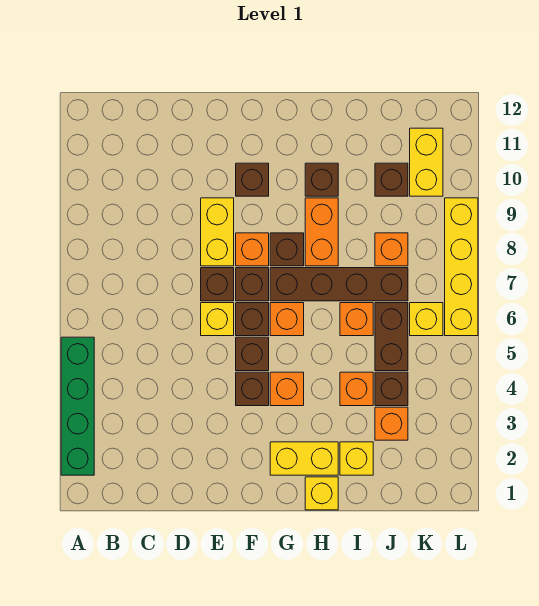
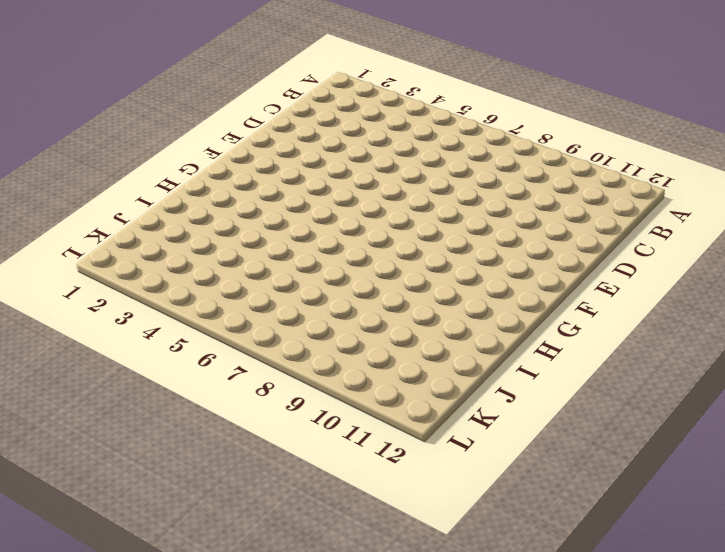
none -> green brick A2:A5 level 1
none -> yellow brick E6 level 1
none -> brown brick E7 level 1

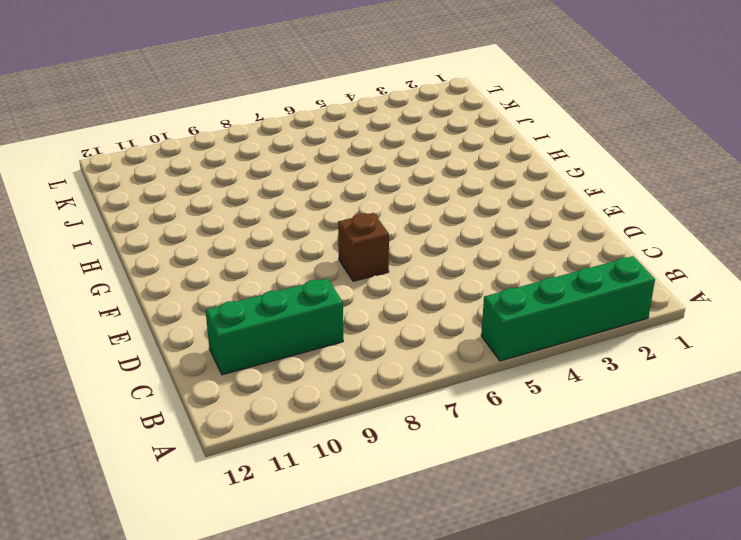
green brick C9:C11 level 1 -> none
none -> yellow brick E6 level 1
none -> yellow brick E8:E9 level 1
none -> brown brick F4 level 1

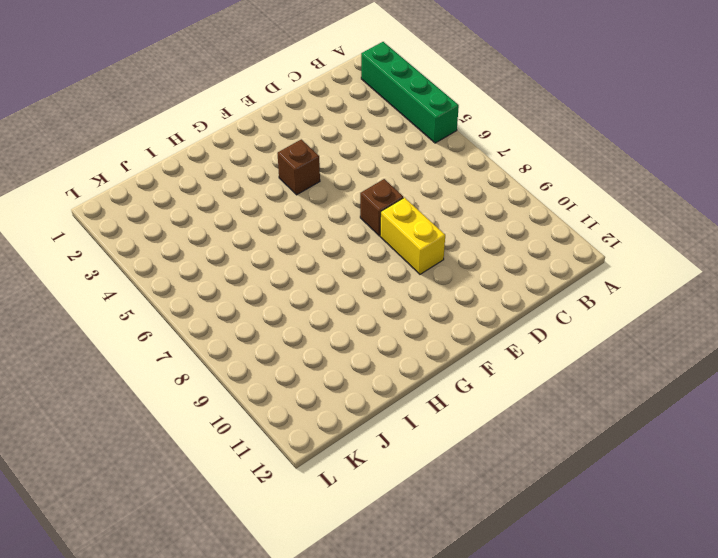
none -> yellow brick E6 level 1
none -> brown brick F5 level 1
none -> brown brick F6 level 1

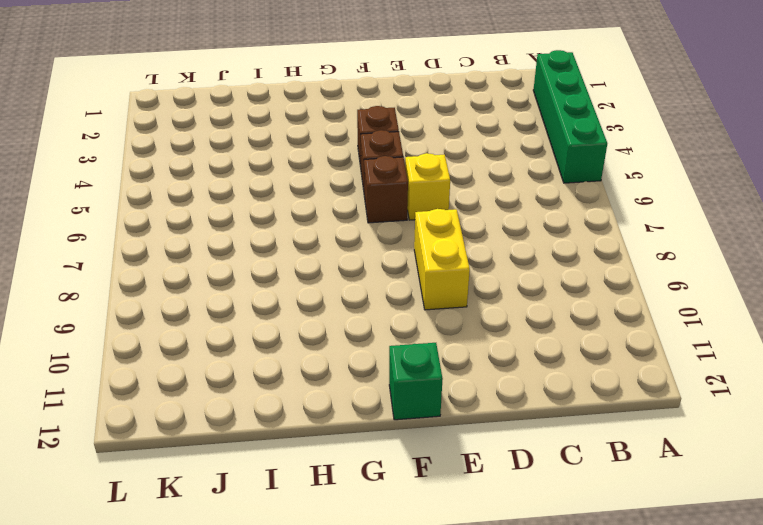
green brick F12 level 1 -> none
none -> brown brick E7 level 1
none -> brown brick F7 level 1
none -> orange brick F8 level 1

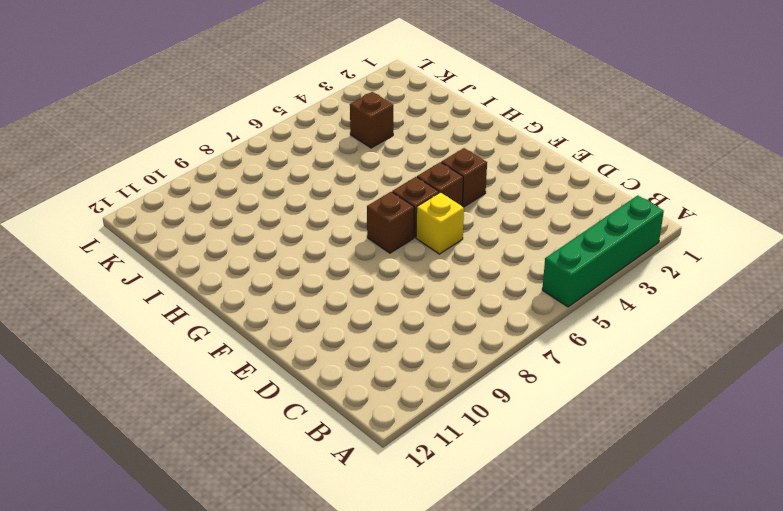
none -> brown brick E7 level 1
none -> yellow brick E8:E9 level 1
none -> orange brick F8 level 1

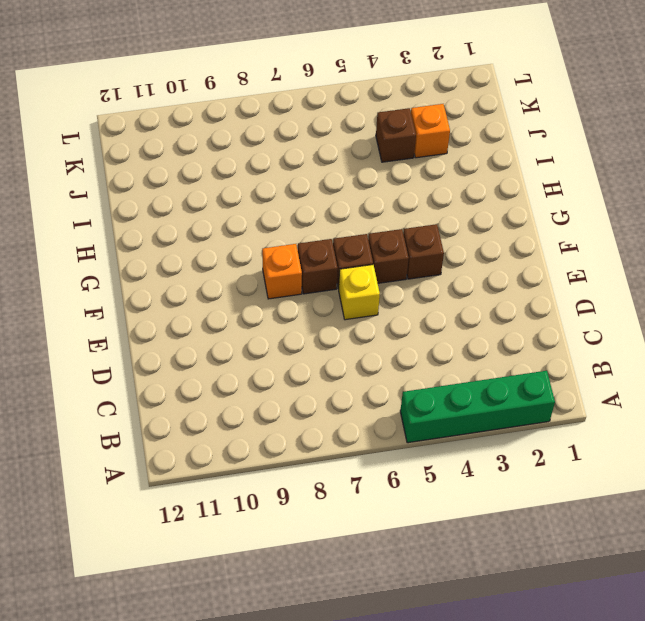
none -> brown brick E7 level 1
none -> yellow brick E8:E9 level 1
none -> brown brick F10 level 1

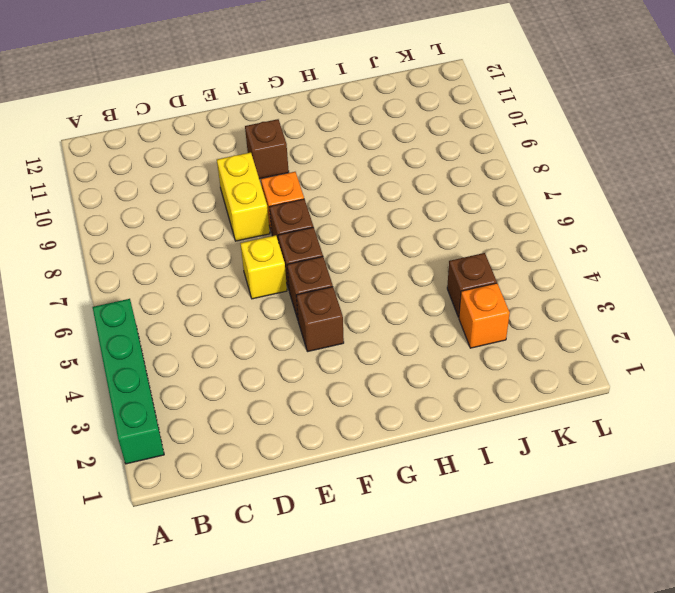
none -> brown brick E7 level 1
none -> yellow brick G2:H2 level 1
none -> orange brick G4 level 1

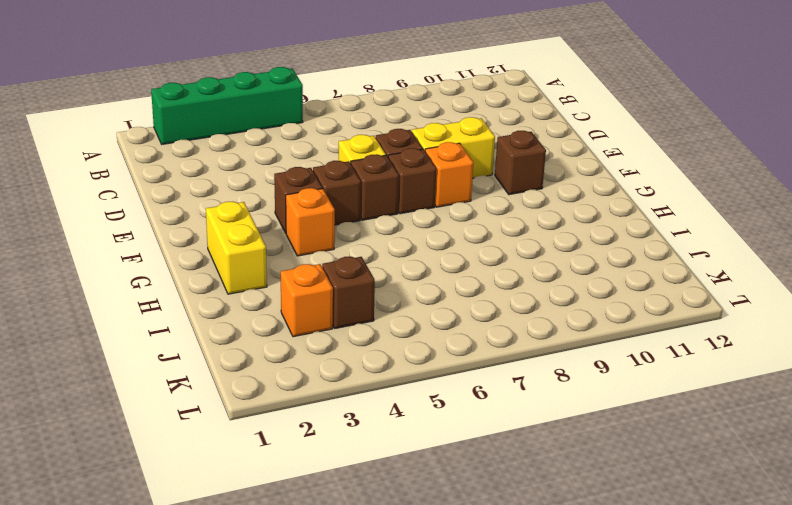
none -> orange brick G6 level 1
none -> brown brick G7:J7 level 1
none -> brown brick G8 level 1

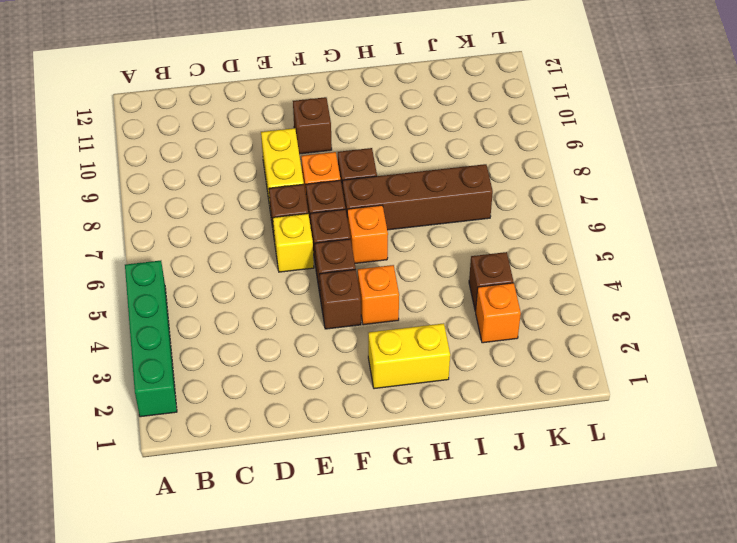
none -> yellow brick H1 level 1
none -> orange brick H8:H9 level 1
none -> brown brick H10 level 1

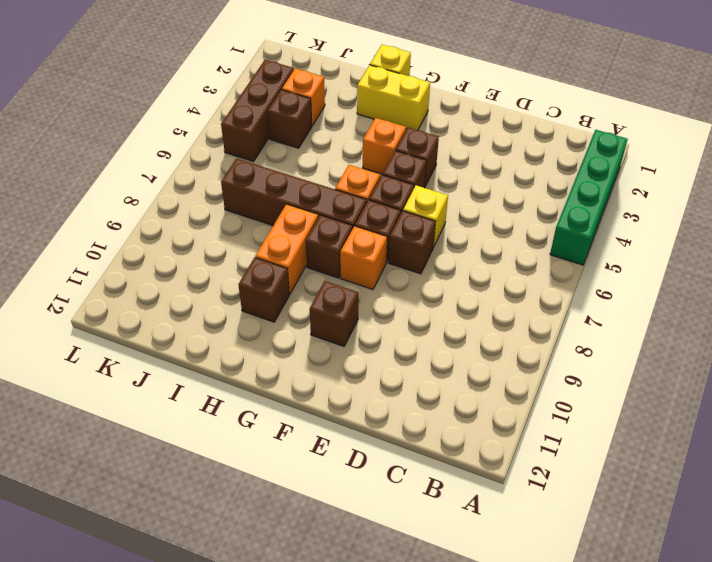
brown brick K3:K5 level 1 -> none
none -> yellow brick E8:E9 level 1
none -> yellow brick I2 level 1
none -> orange brick I4 level 1

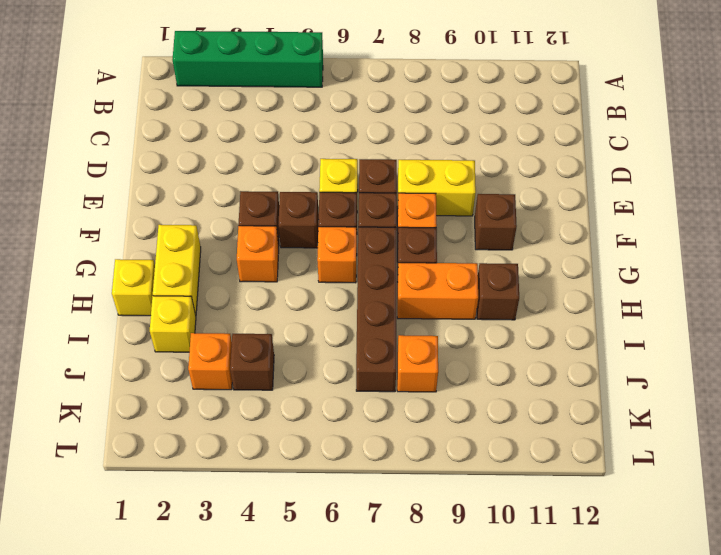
none -> orange brick I4 level 1
none -> orange brick I6 level 1
none -> brown brick J5:J6 level 1

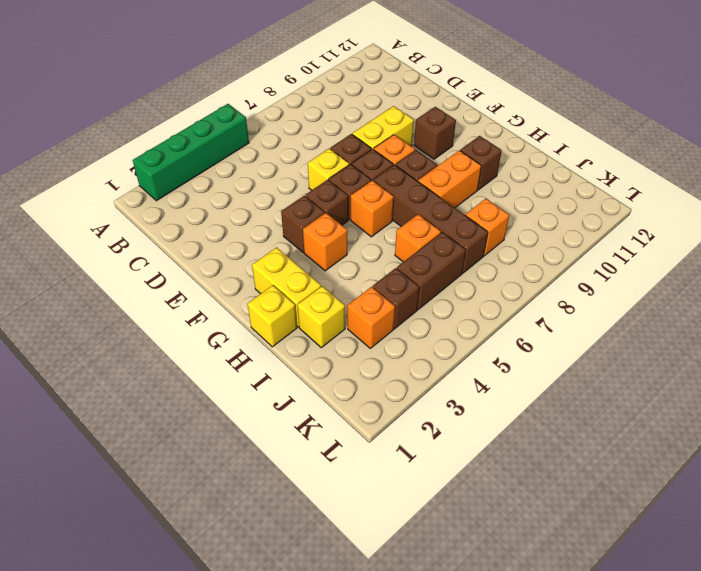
none -> orange brick I4 level 1
none -> brown brick J10 level 1
none -> yellow brick K6 level 1

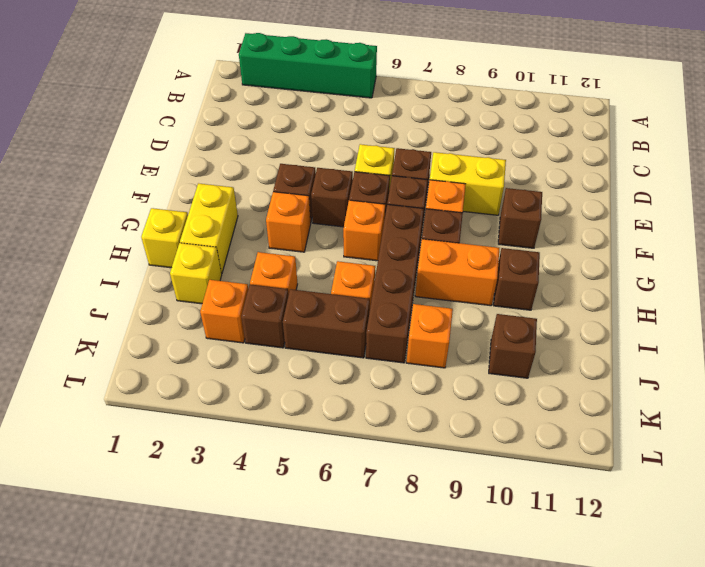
none -> yellow brick K6 level 1
none -> yellow brick K10:K11 level 1
none -> yellow brick L6:L9 level 1

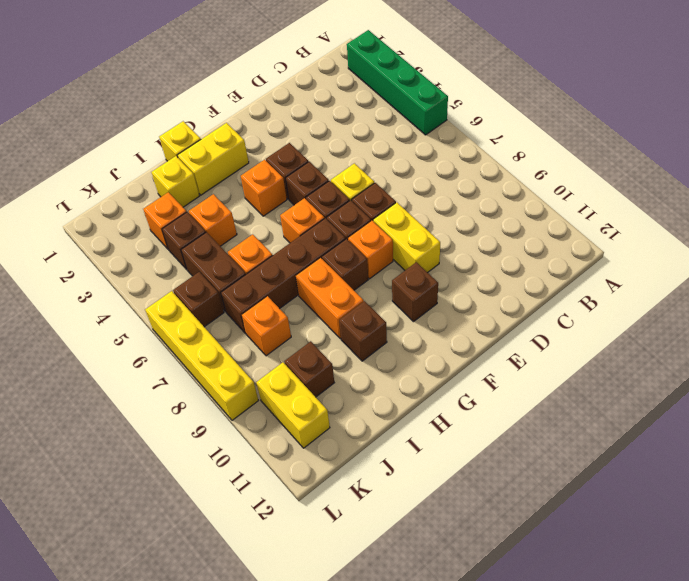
brown brick K6 level 1 -> yellow brick K6 level 1

